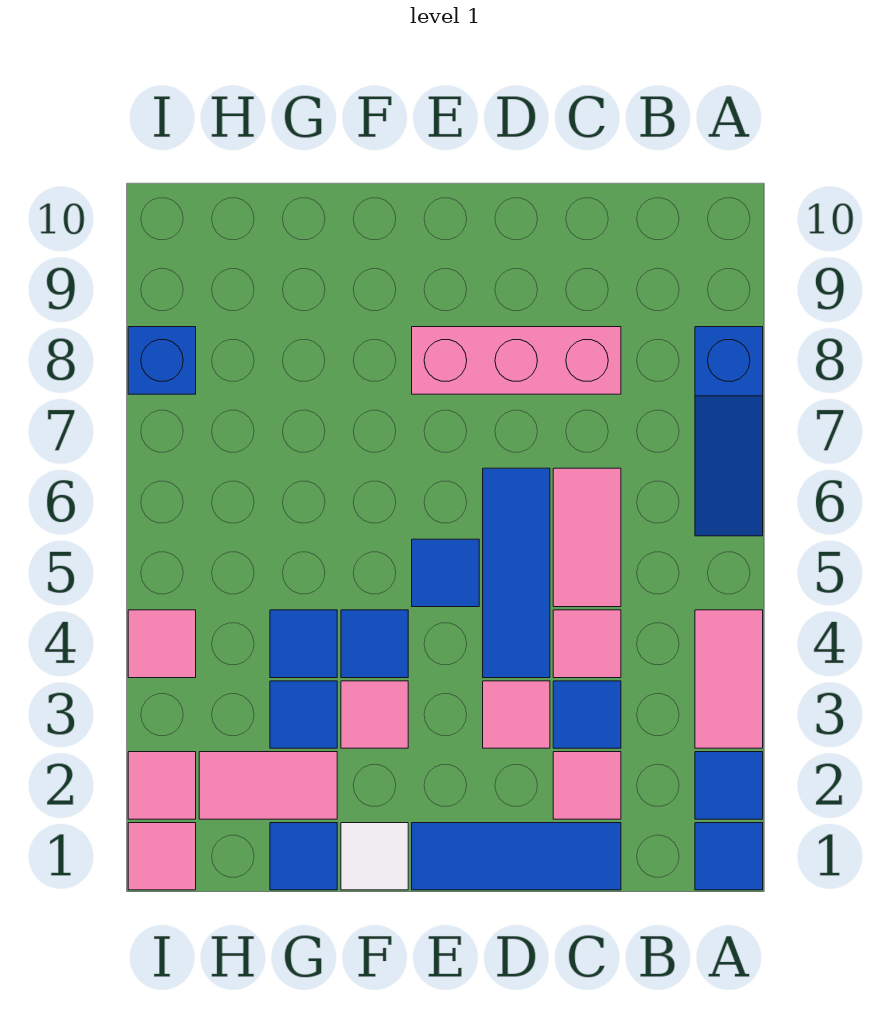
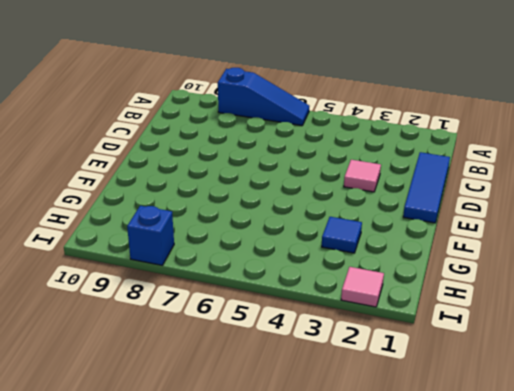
none -> blue tile A1 level 1
none -> blue tile A2 level 1
none -> pink tile A3:A4 level 1

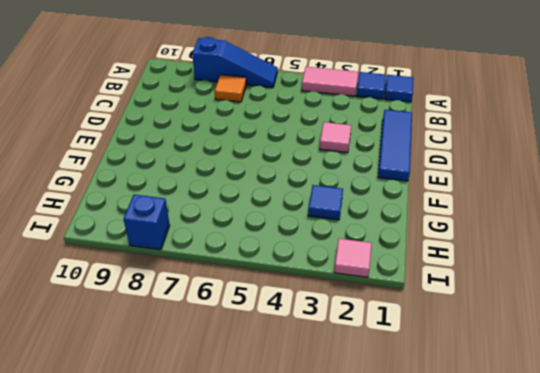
orange tile B7 level 1 -> none
none -> pink tile C2 level 1
none -> blue tile C3 level 1
none -> pink tile C4 level 1

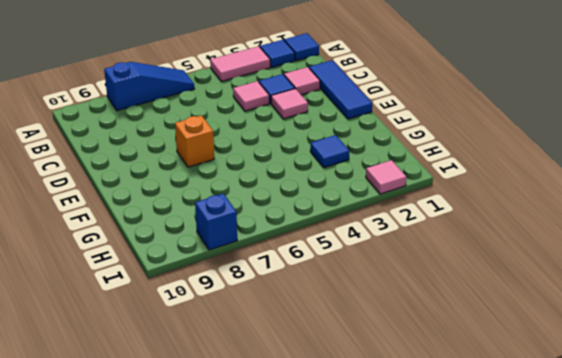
orange brick E7 level 1 -> none
none -> pink tile C5:C6 level 1
none -> pink brick C8:E8 level 1
none -> blue tile D4:D6 level 1

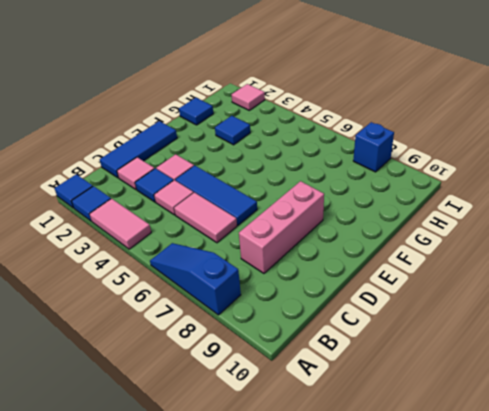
none -> blue tile E5 level 1
none -> white tile F1 level 1
none -> pink tile F3 level 1

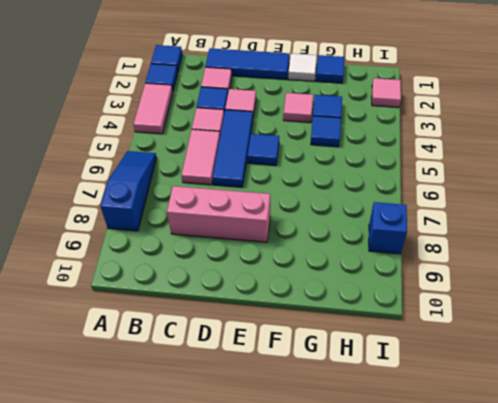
none -> blue tile F4 level 1
none -> pink tile G2:H2 level 1
none -> pink tile I1 level 1

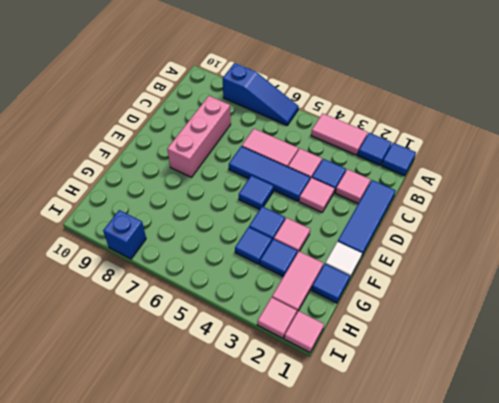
none -> pink tile I4 level 1

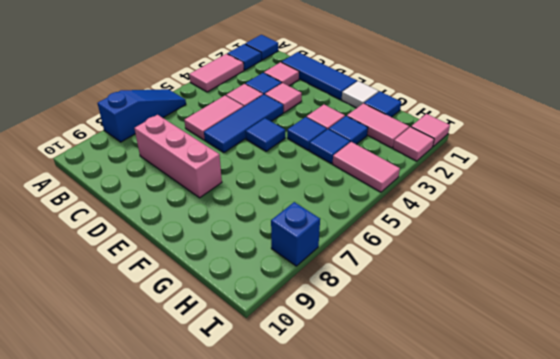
pink tile H4:I4 level 1 -> pink tile I4 level 1

